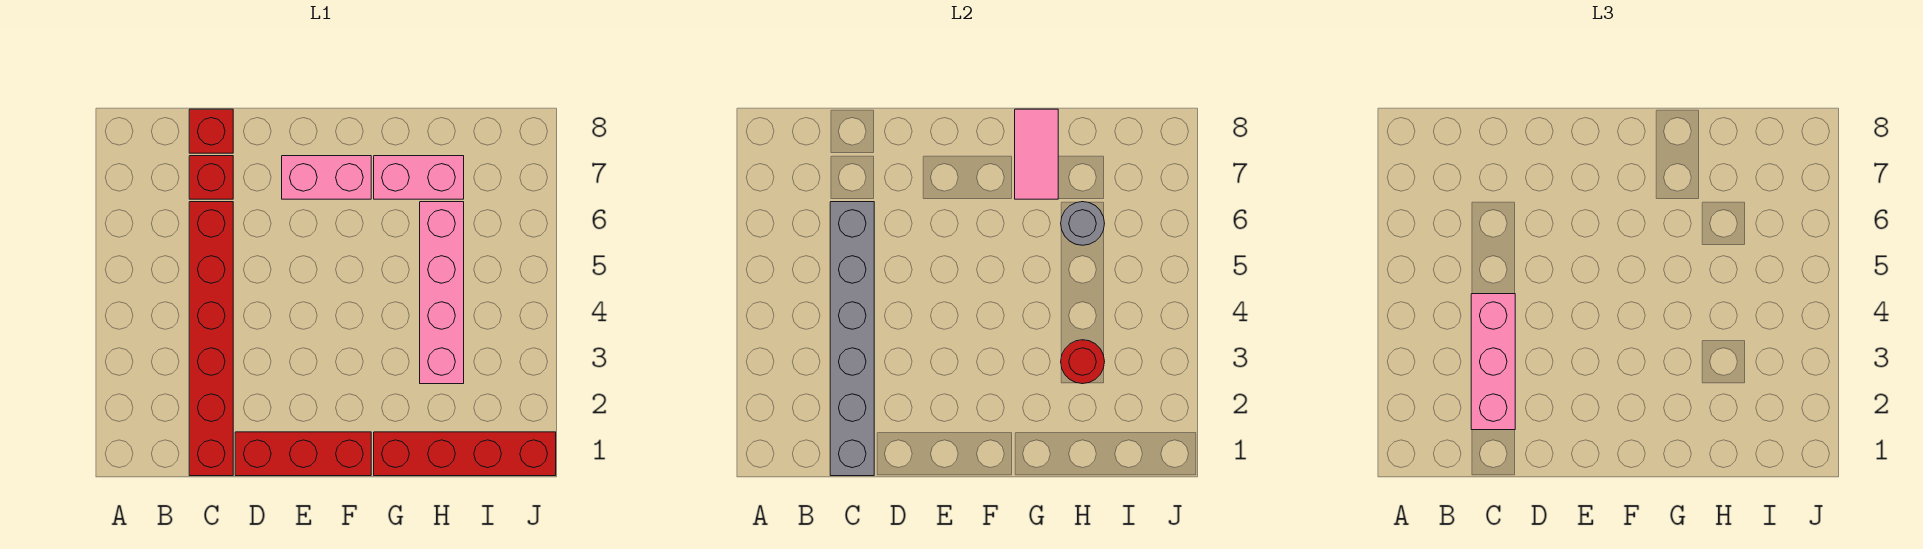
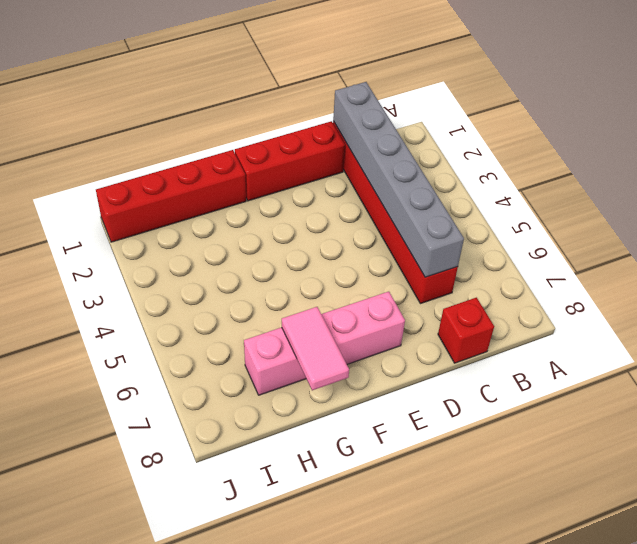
none -> red brick C7 level 1
none -> pink brick H3:H6 level 1
none -> red round brick H3 level 2

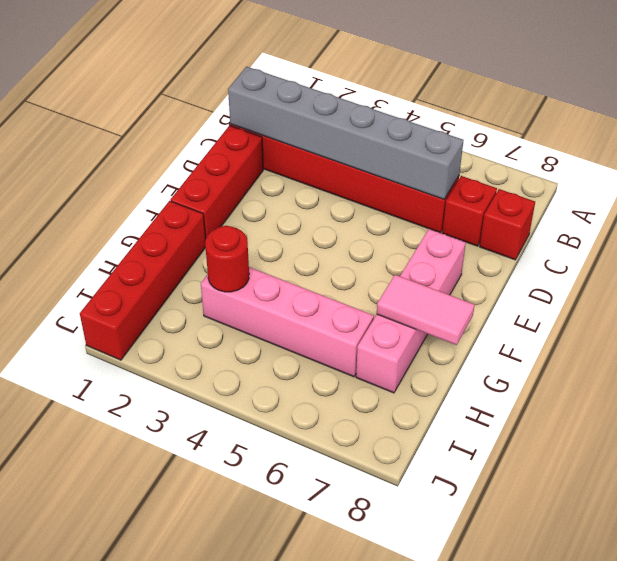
none -> grey round brick H6 level 2
none -> pink brick C2:C4 level 3

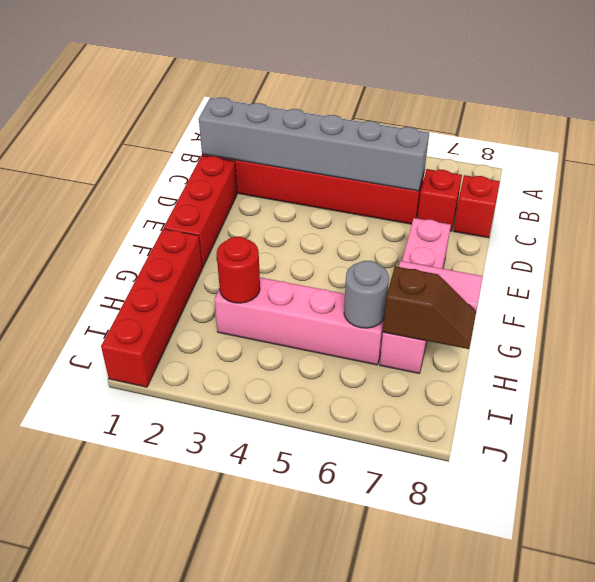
brown slope H7:H8 level 2 top 7 -> none
none -> pink brick C2:C4 level 3

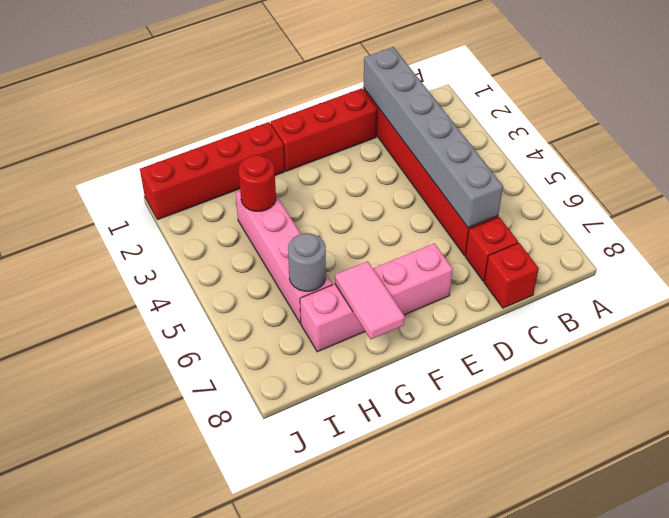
none -> pink brick C2:C4 level 3

